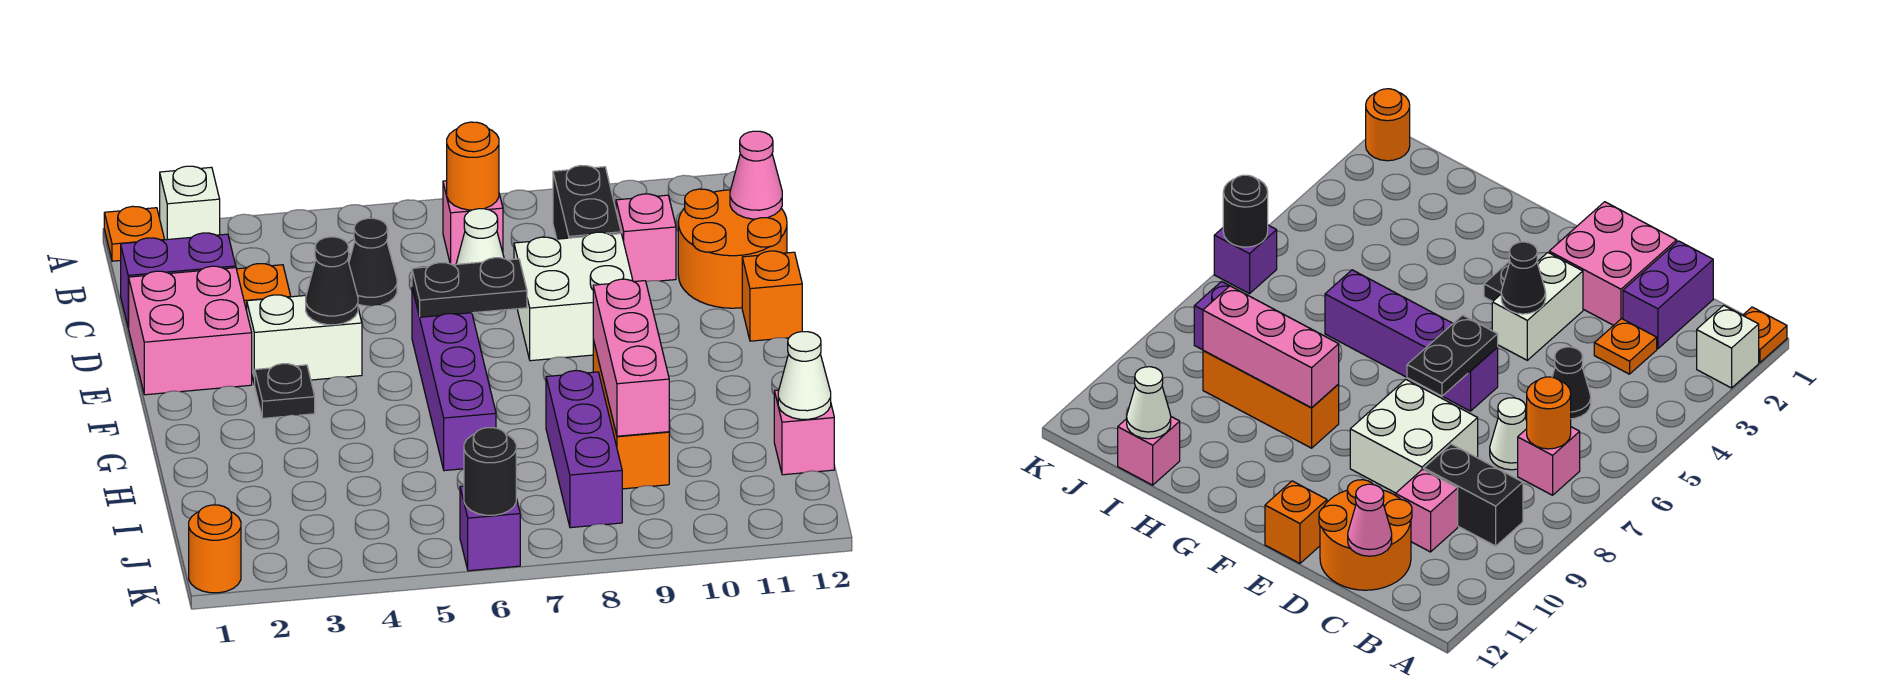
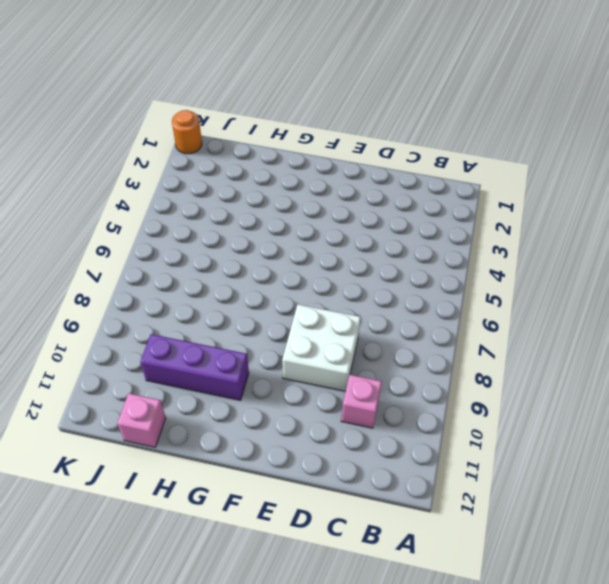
purple brick G10:I10 level 1 -> purple brick H8:J8 level 1
none -> orange plate A1 level 1
none -> white brick A2 level 1
none -> pink brick B7 level 1

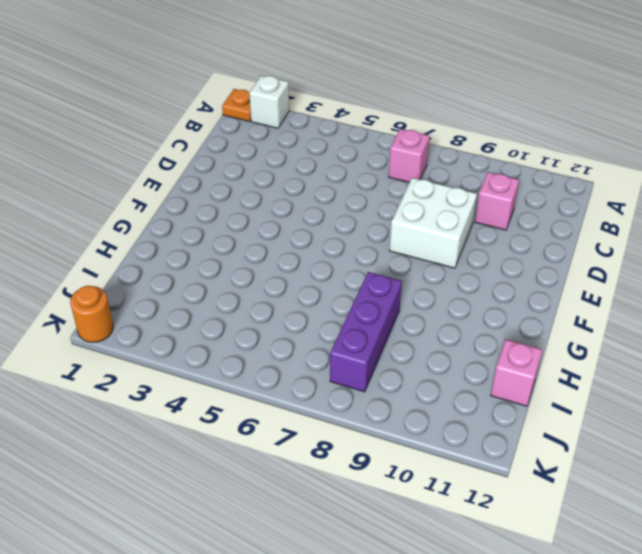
none -> black brick B9:C9 level 1
none -> purple brick C1:C2 level 1
none -> orange plate C3 level 1

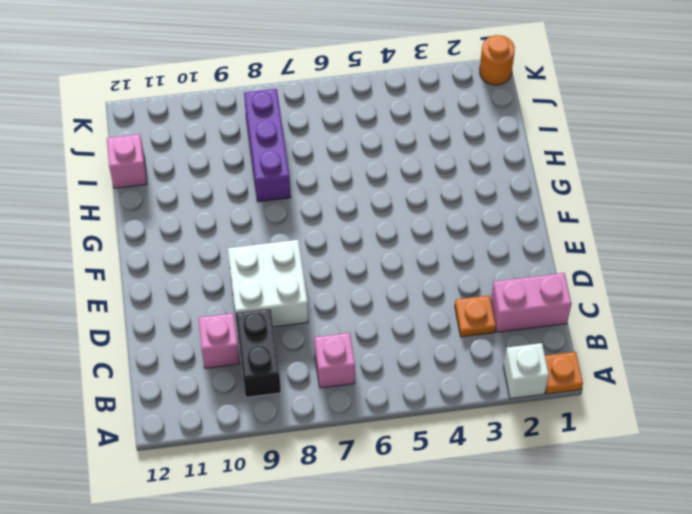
pink brick C1:C2 level 1 -> purple brick C1:C2 level 1
none -> black cone C5 level 1
none -> white cone C7 level 1
none -> orange round brick C11:D12 level 1

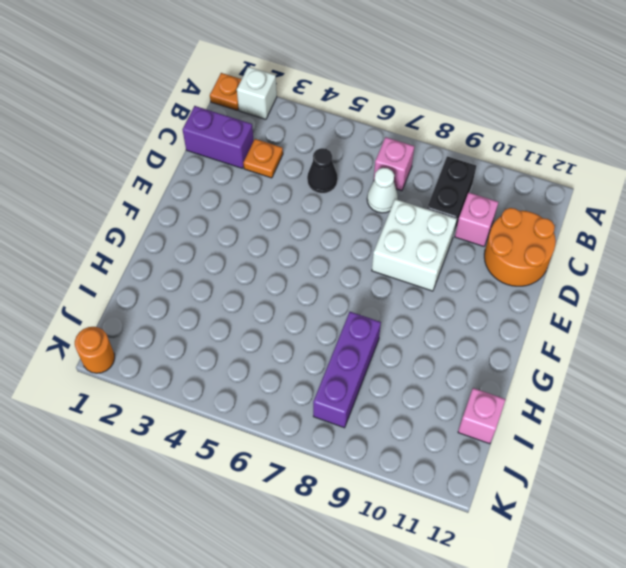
none -> pink brick D1:E2 level 1
none -> white brick E3:E4 level 1
none -> purple brick E6:H6 level 1

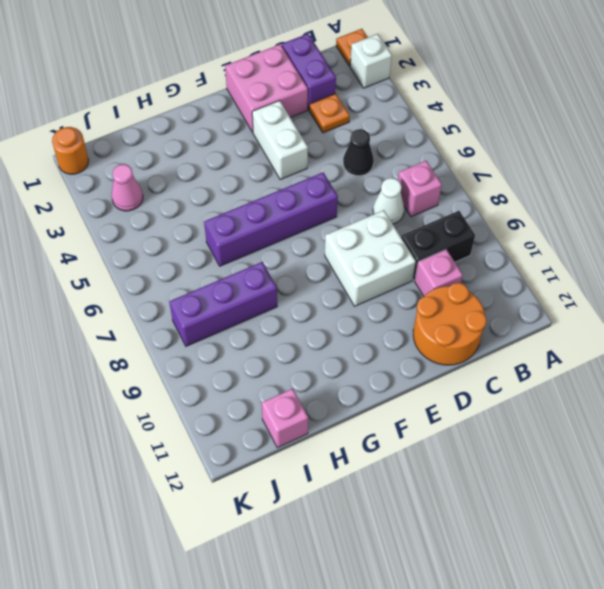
pink cone J3 level 1 -> pink cone C12 level 2
none -> orange brick E12 level 1
none -> black plate F3 level 1
none -> orange brick G9:I9 level 1

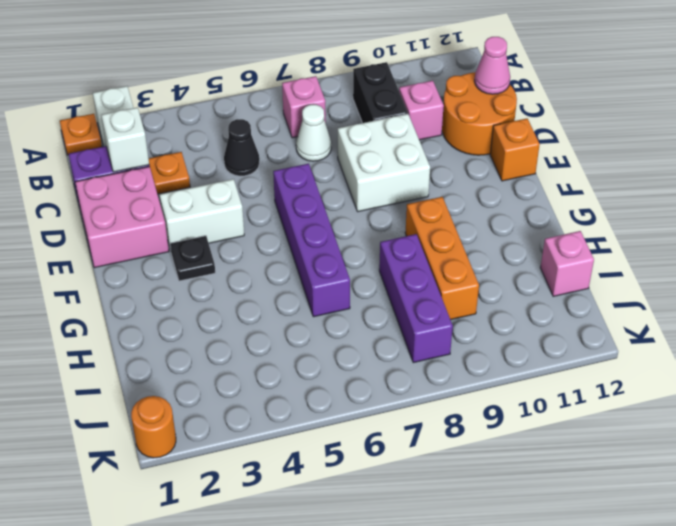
white brick C2 level 2 -> none
none -> purple brick K6 level 1
none -> orange round brick B7 level 2
none -> black cone E4 level 2

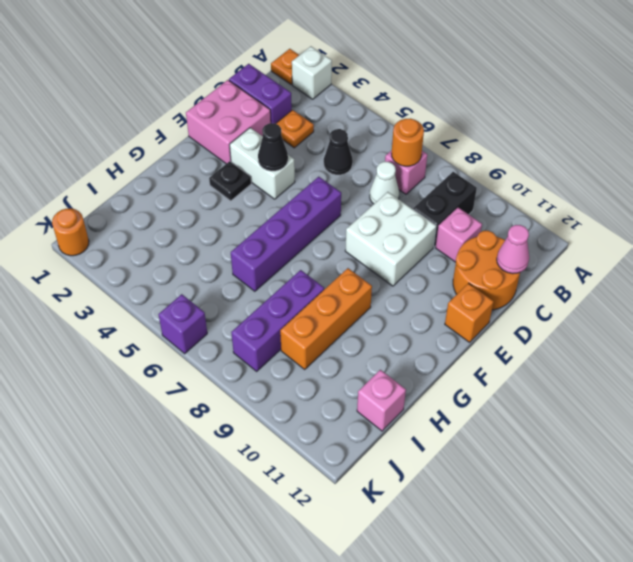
none -> black plate E6:E7 level 2
none -> pink brick G9:I9 level 2
none -> white cone I12 level 2

